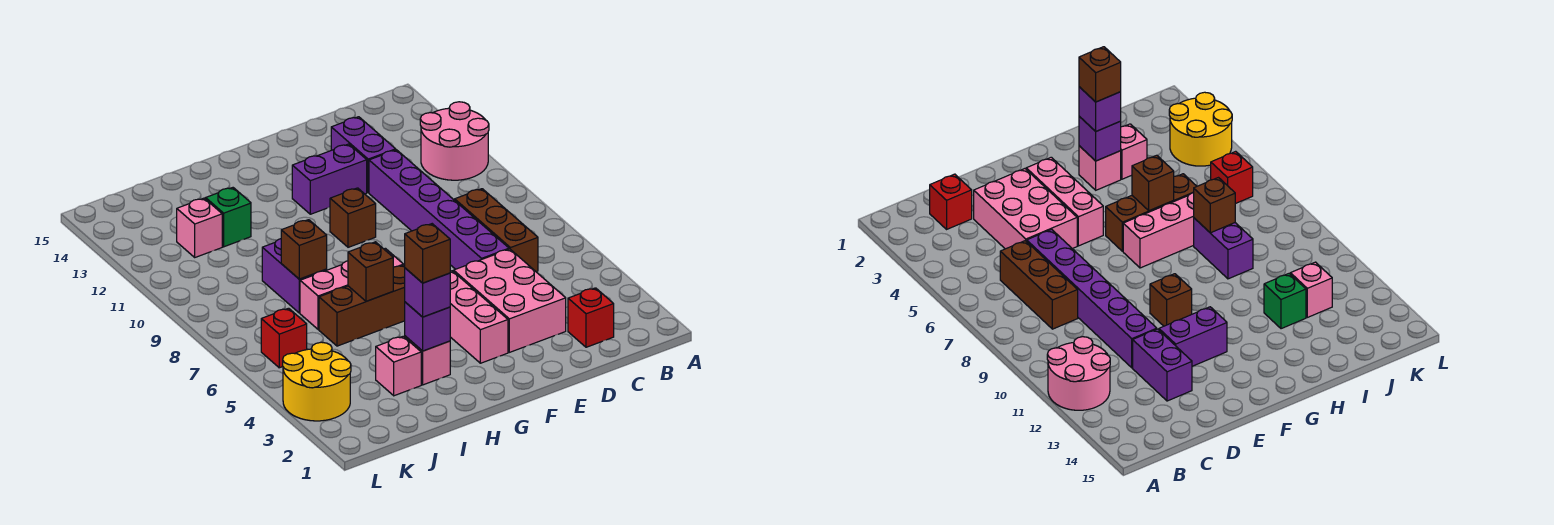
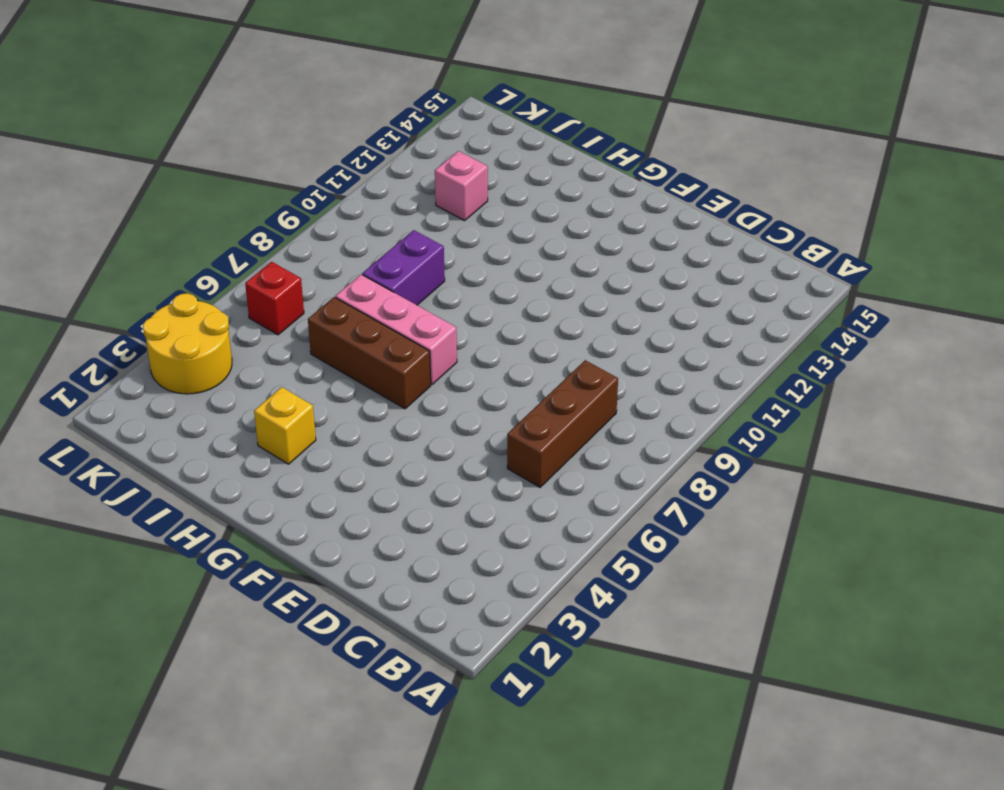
yellow brick H3 level 1 -> pink brick H3 level 1
none -> pink round brick A11:B12 level 1
none -> red brick C2 level 1
none -> pink brick D3:E5 level 1

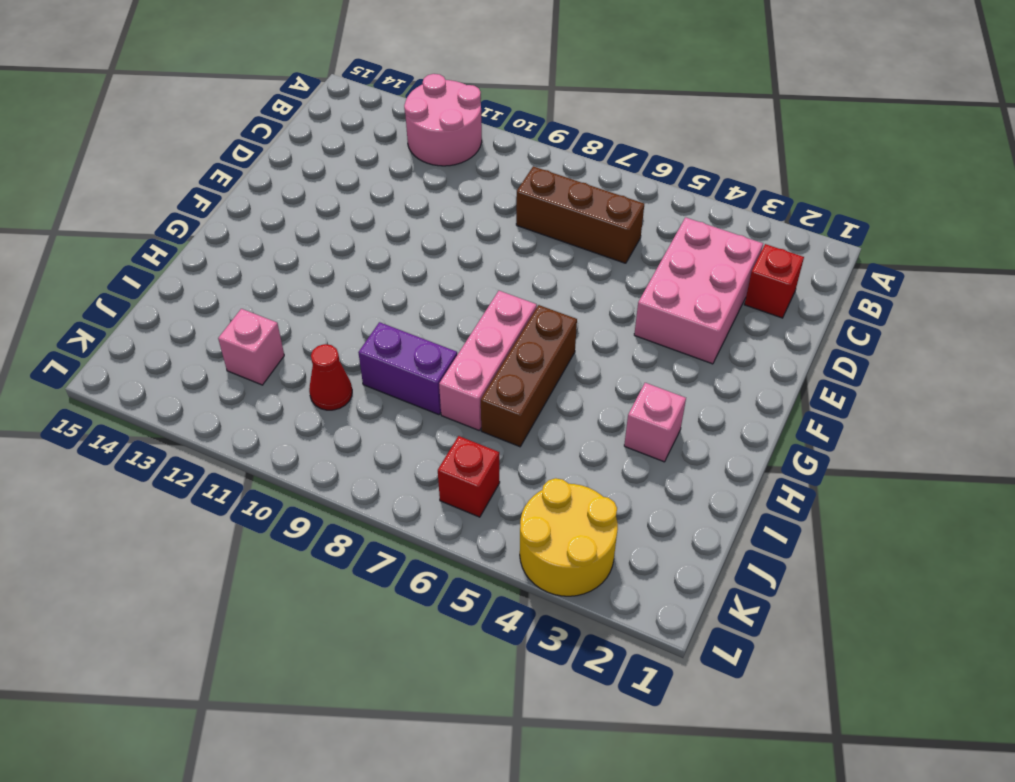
pink brick C3:E4 level 1 -> pink brick D3:E5 level 1
red cone J10 level 1 -> none
none -> purple brick D6:D11 level 1
none -> purple brick D12:D13 level 1
none -> purple brick E12:F12 level 1

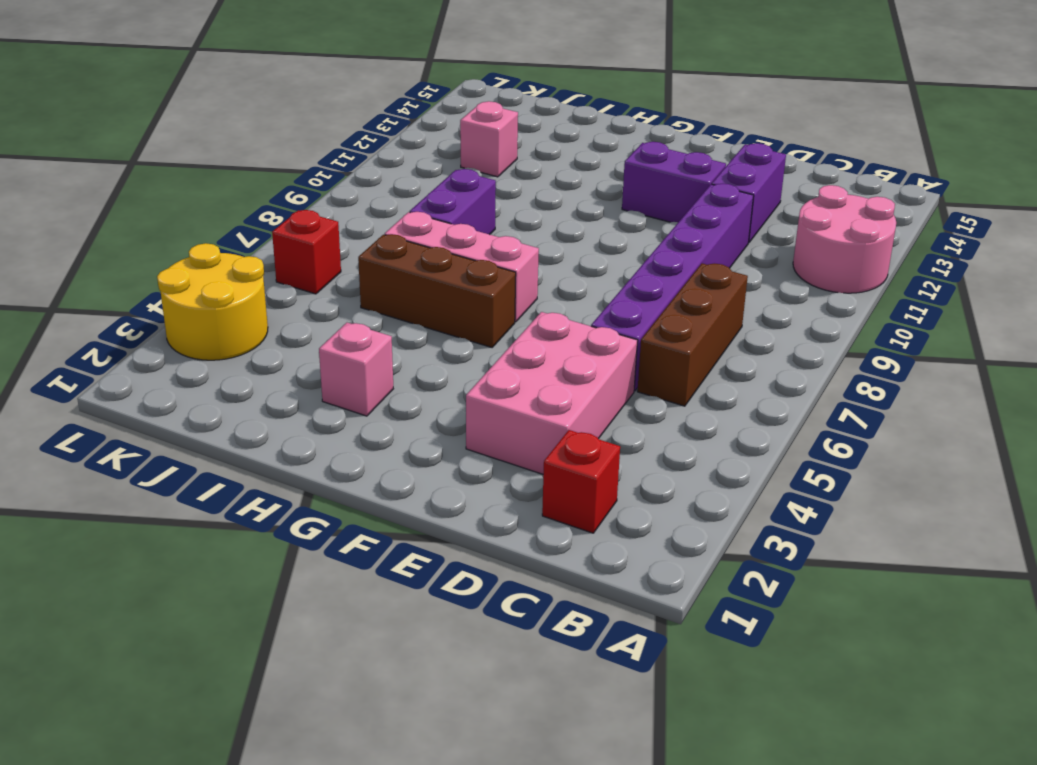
none -> pink brick F3:F5 level 1
none -> brown brick F10 level 1
none -> pink brick I3 level 1

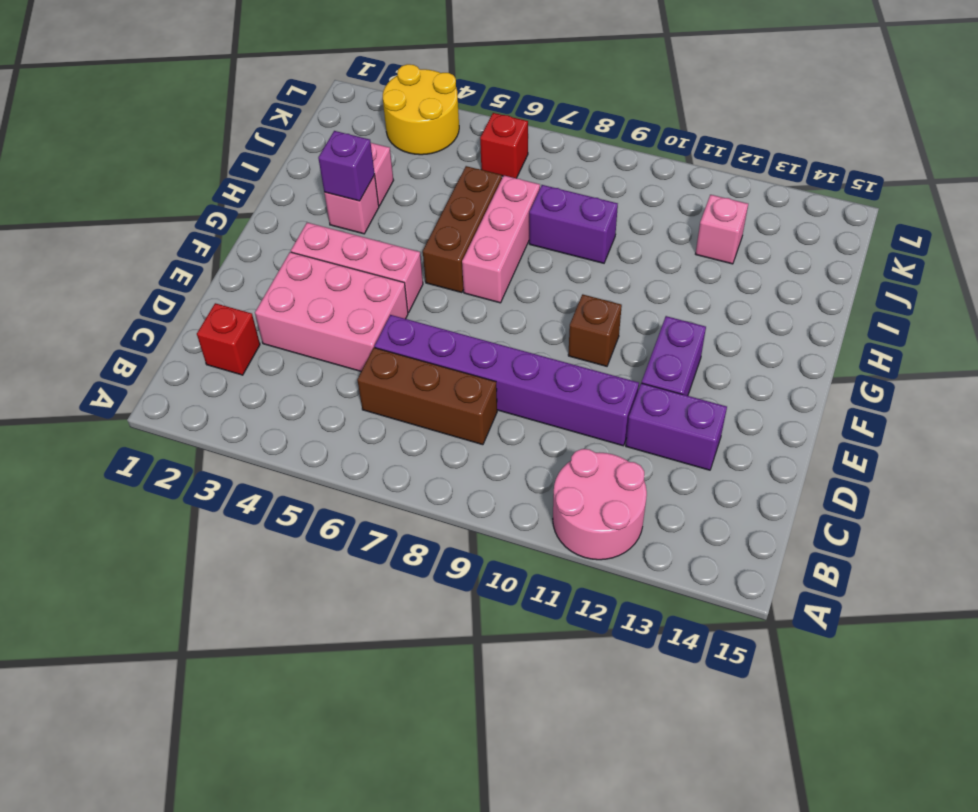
none -> green brick I12 level 1
none -> brown brick H6 level 2
none -> brown brick I8 level 2

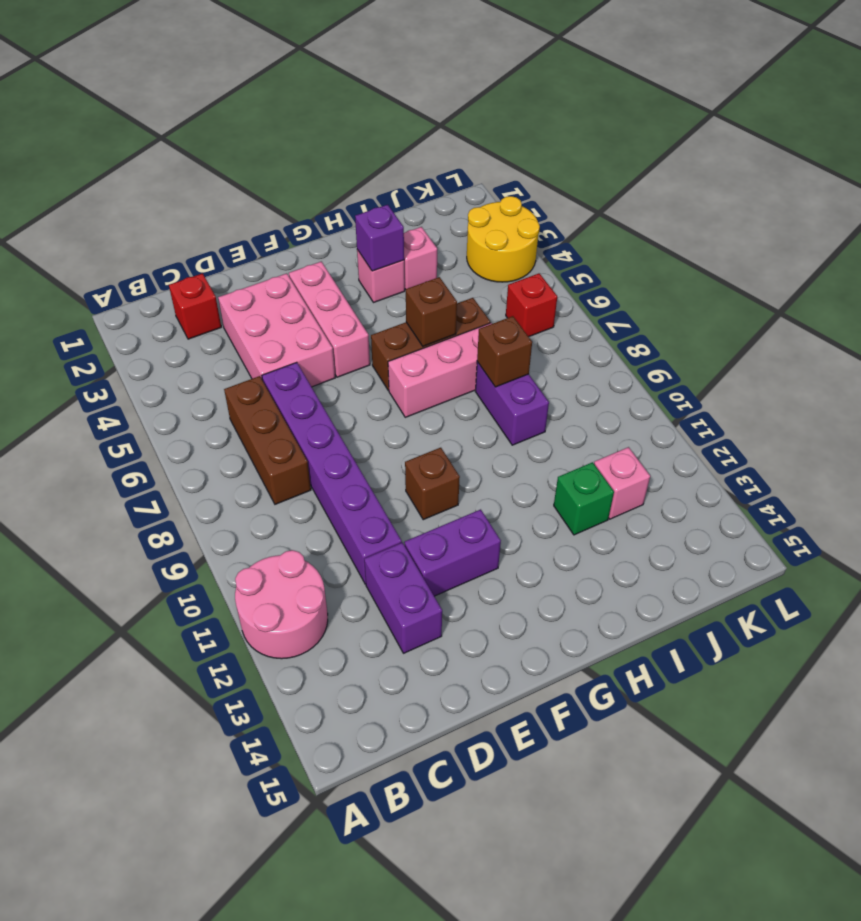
none -> purple brick H3 level 3
none -> brown brick H3 level 4

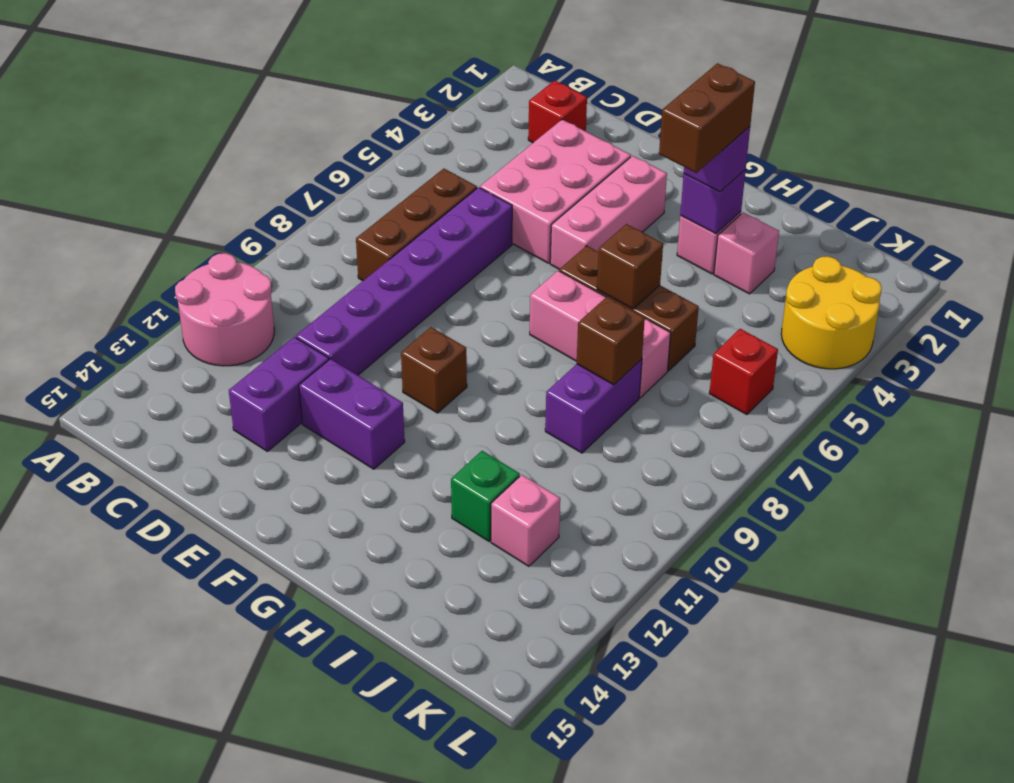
brown brick H3:H4 level 4 -> brown brick H3 level 4

